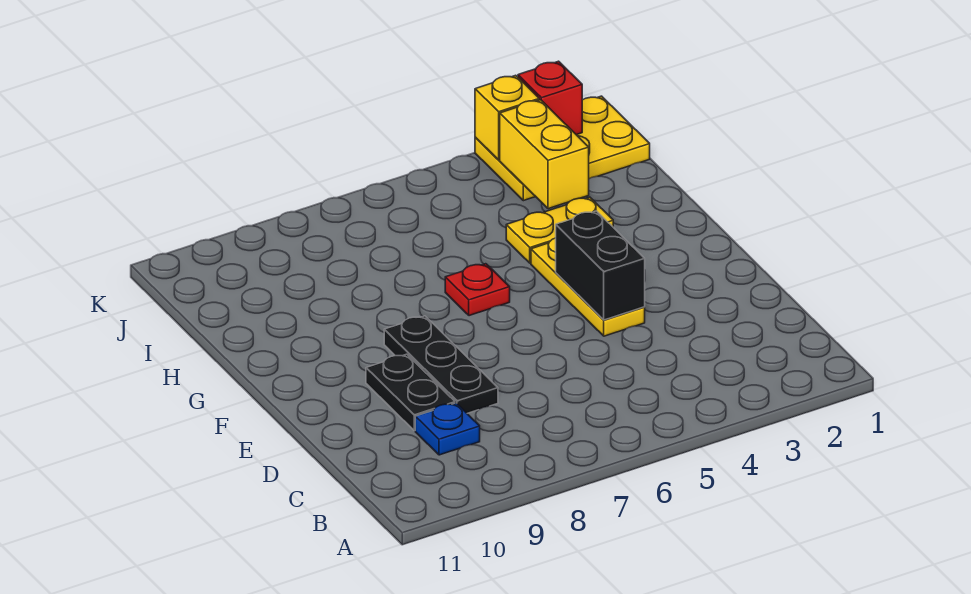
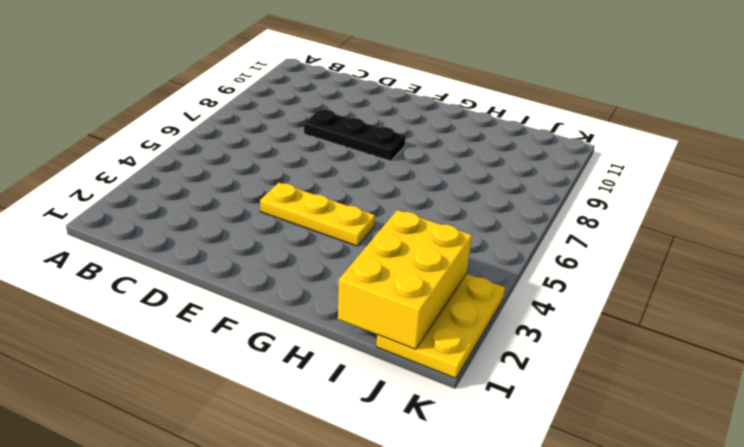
yellow brick I1:J3 level 2 -> yellow brick I3:J3 level 2
none -> blue plate C9 level 1
none -> black plate D9:E9 level 1

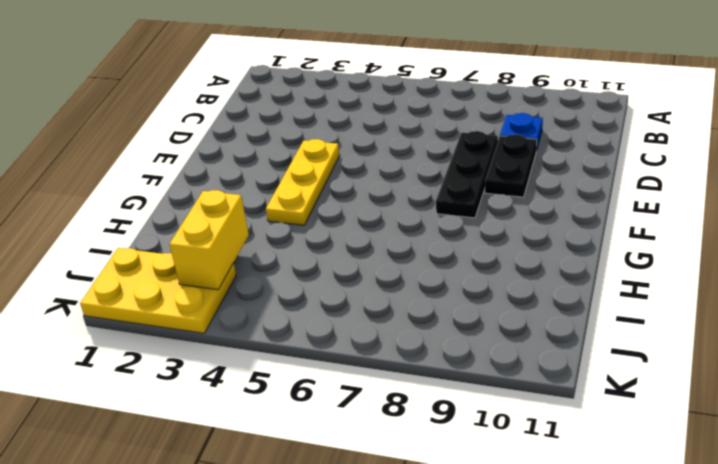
none -> red plate G6 level 1
none -> yellow plate H3:H4 level 1

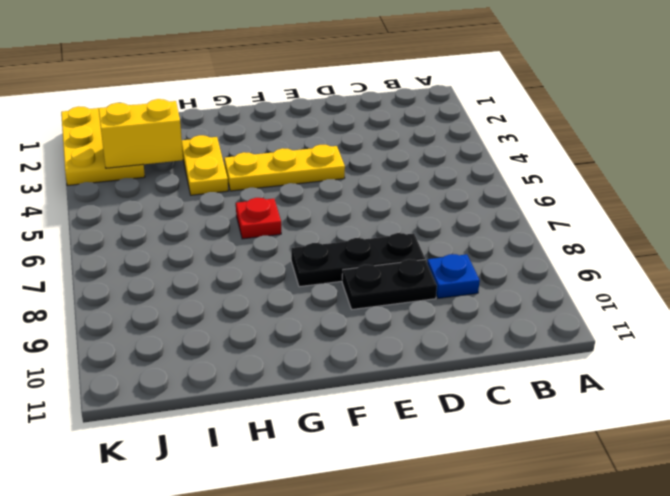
none -> black brick E4:F4 level 2
none -> red brick K2 level 2

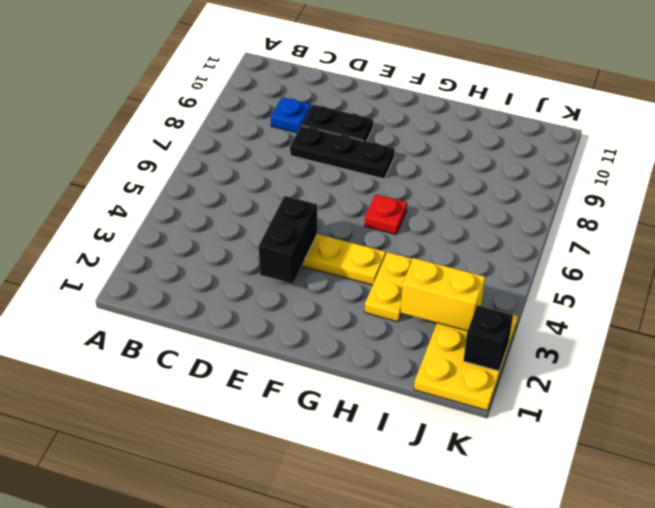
black brick E3:E4 level 2 -> black brick E4:F4 level 2
black brick K2 level 2 -> red brick K2 level 2
none -> yellow brick K3 level 2

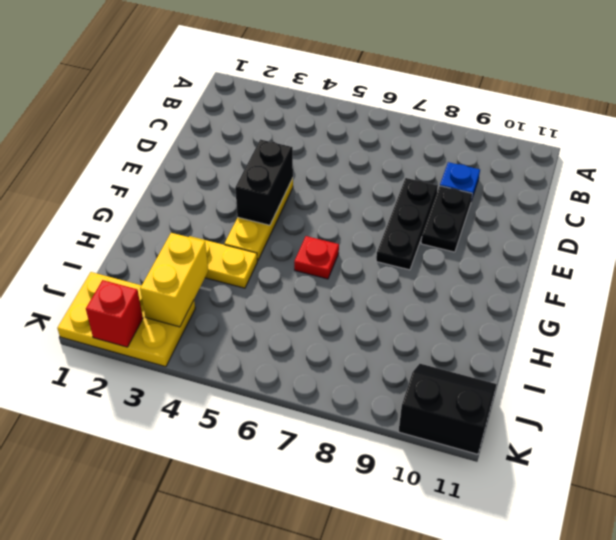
black slope J10:K11 level 1 top K -> none
none -> yellow brick K3 level 2

